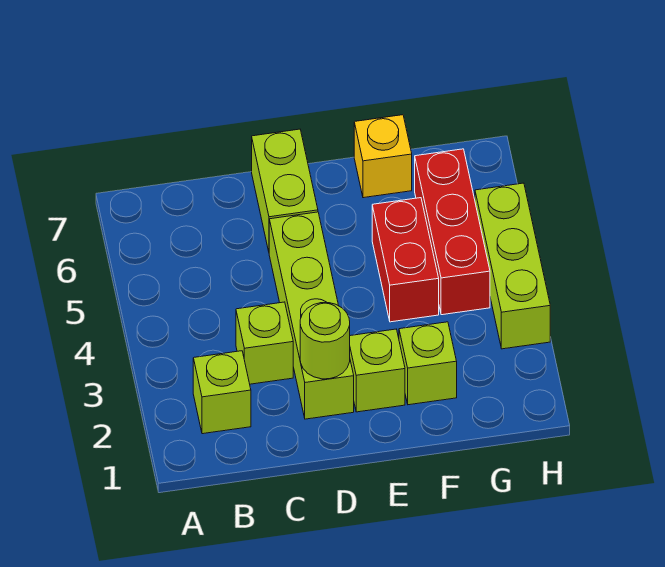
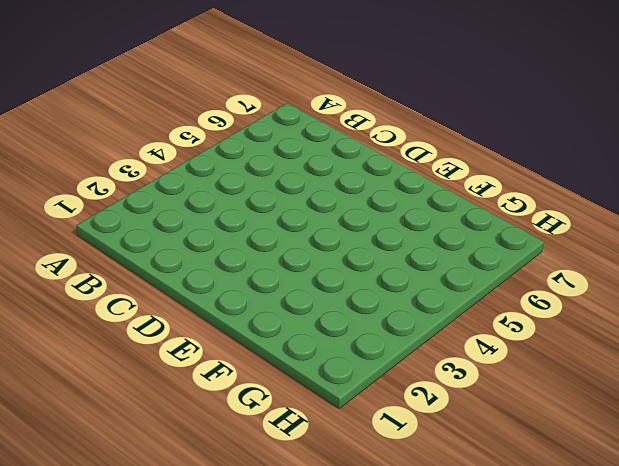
none -> lime brick B2 level 1
none -> lime brick C3 level 1

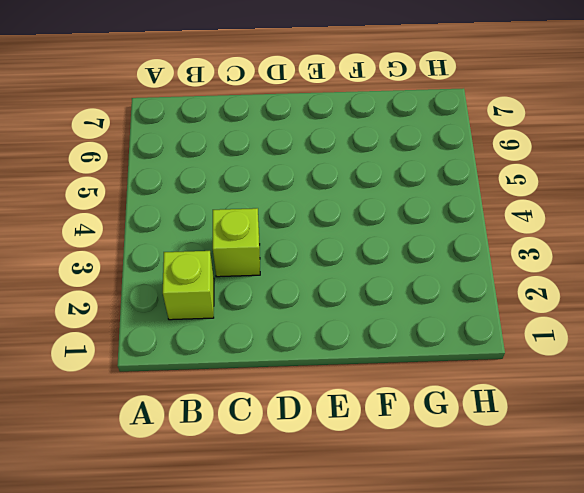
none -> lime brick D2:D5 level 1
none -> lime brick D6:D7 level 1

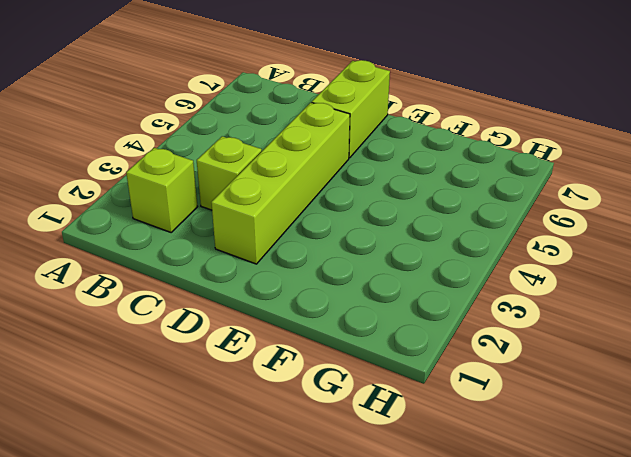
none -> lime brick E2 level 1
none -> lime brick F2 level 1

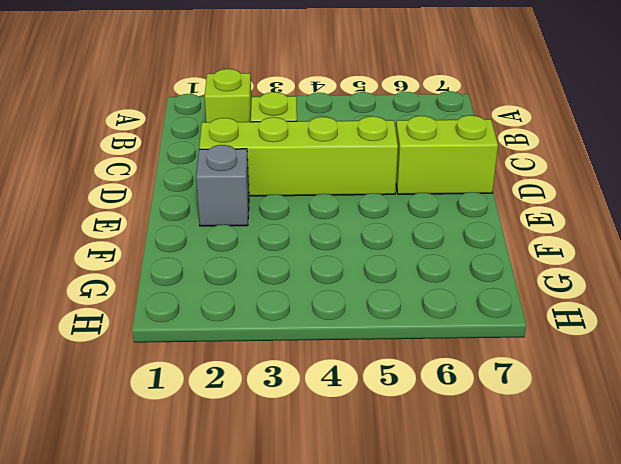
grey brick E2 level 1 -> lime brick E2 level 1
none -> lime brick F2 level 1
none -> red brick F4:F5 level 1

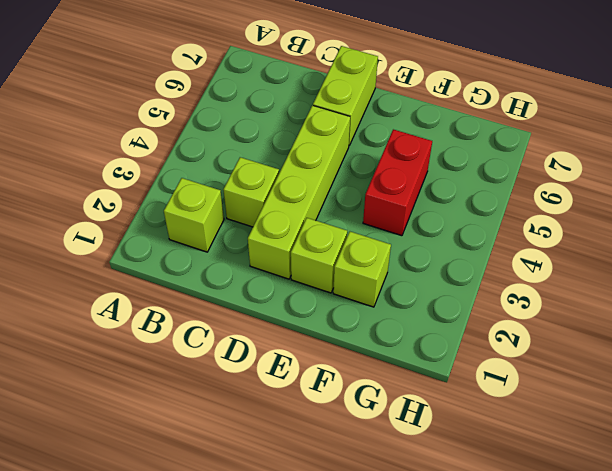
none -> yellow brick F7 level 1
none -> red brick G4:G6 level 1

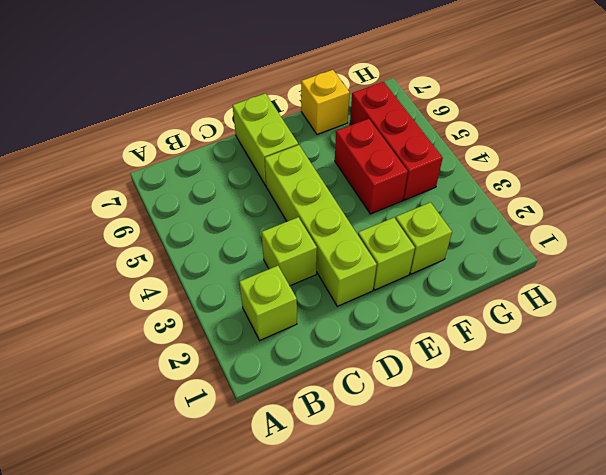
none -> lime brick H3:H5 level 1
none -> lime round brick D2 level 2

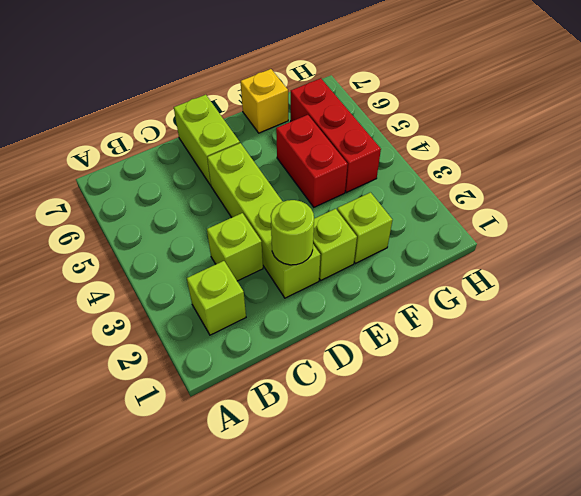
none -> lime brick H3:H5 level 1

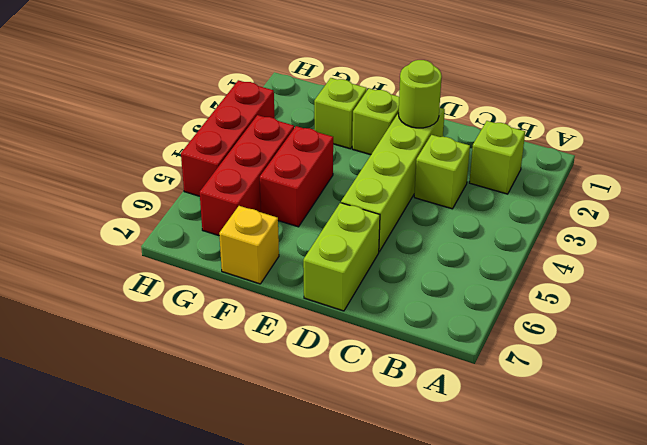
red brick H3:H5 level 1 -> lime brick H3:H5 level 1

